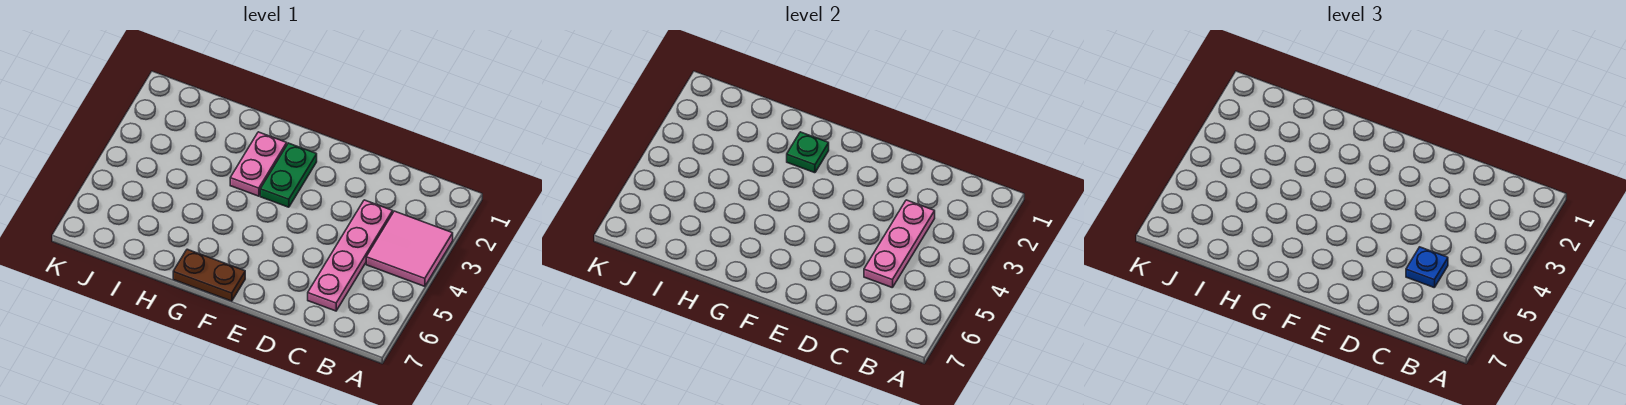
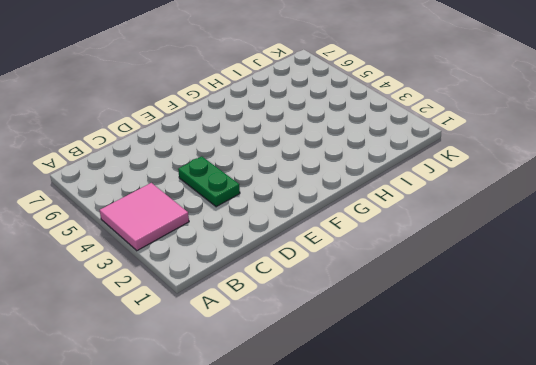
green plate D3:D4 level 1 -> green plate F2:F3 level 1
none -> pink plate C3:C6 level 1
none -> brown plate F7:G7 level 1

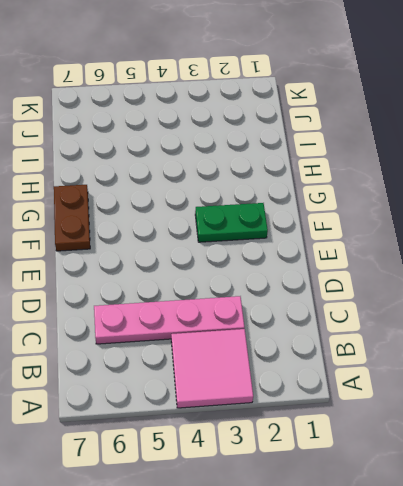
none -> pink plate G2:G3 level 1
none -> pink plate C3:C5 level 2

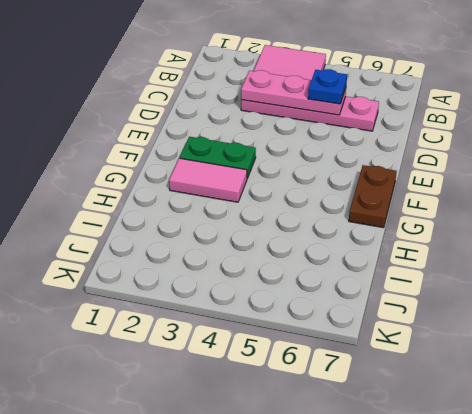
pink tile G2:G3 level 1 -> pink plate G2:G3 level 1
none -> green plate G2 level 2

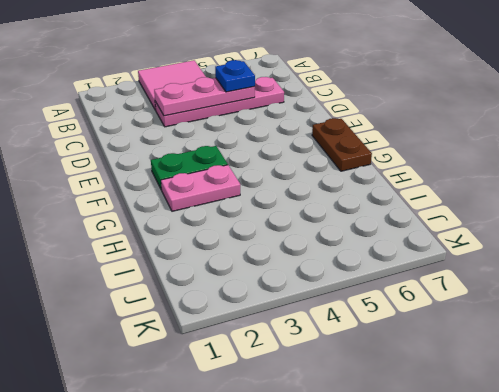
none -> green plate G2 level 2

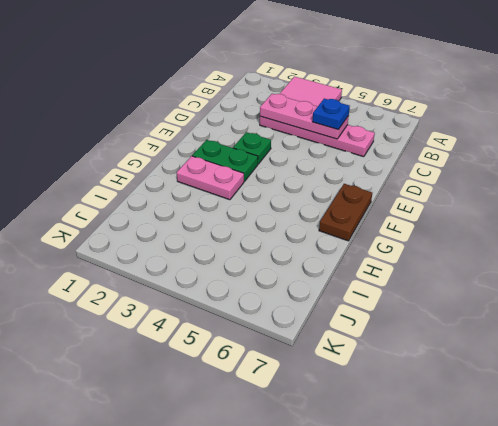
green plate E3 level 1 -> green plate G2 level 2

